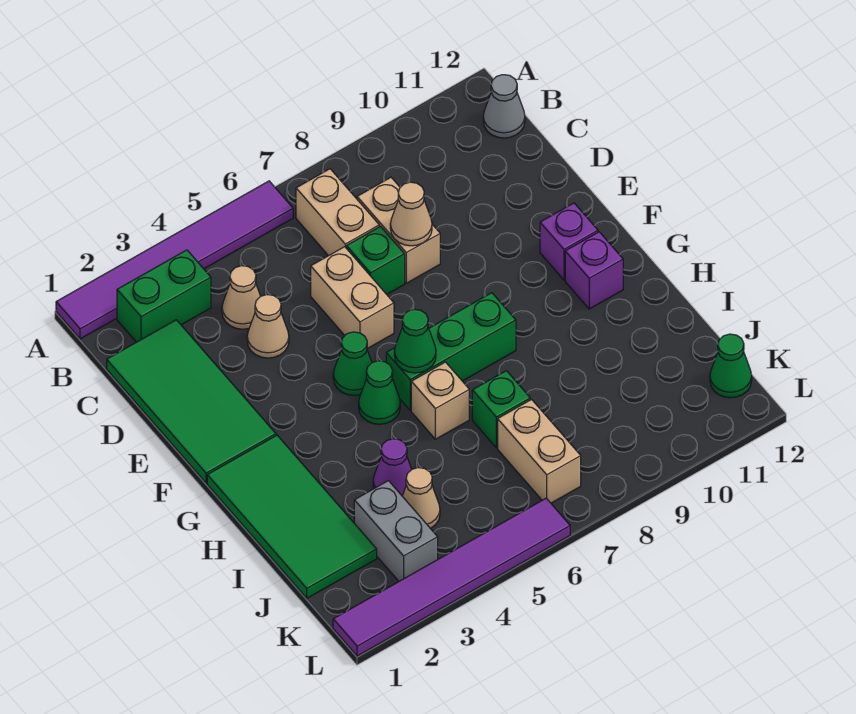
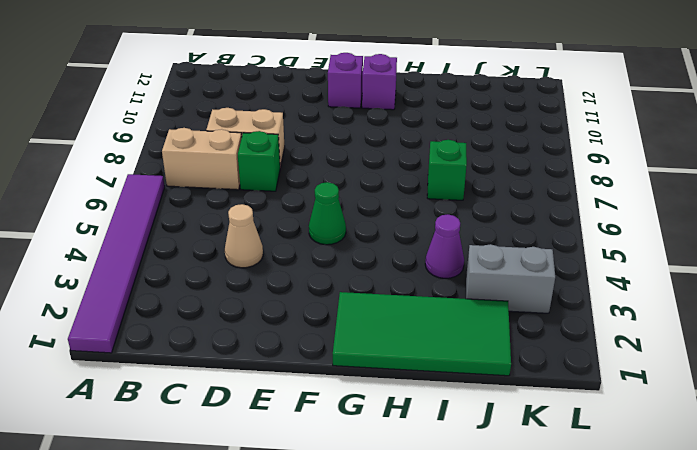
none -> green brick B2:B3 level 1
none -> grey cone B12 level 1
none -> green tile C1:F2 level 1

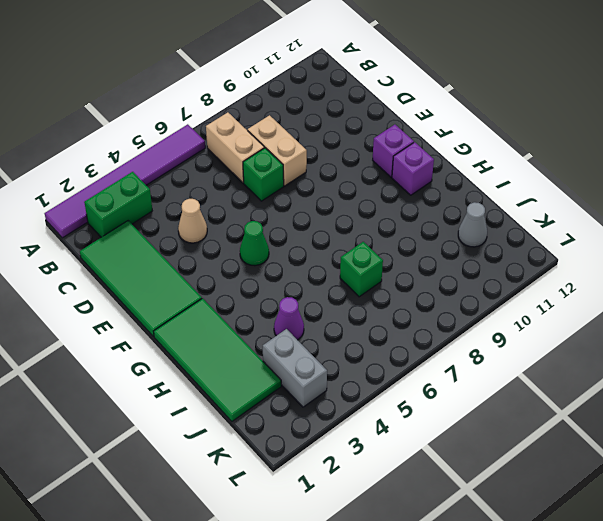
grey cone J11 level 1 -> grey cone B12 level 1
none -> tan cone C4 level 1
none -> tan brick D6:E6 level 1
none -> green cone G5 level 1

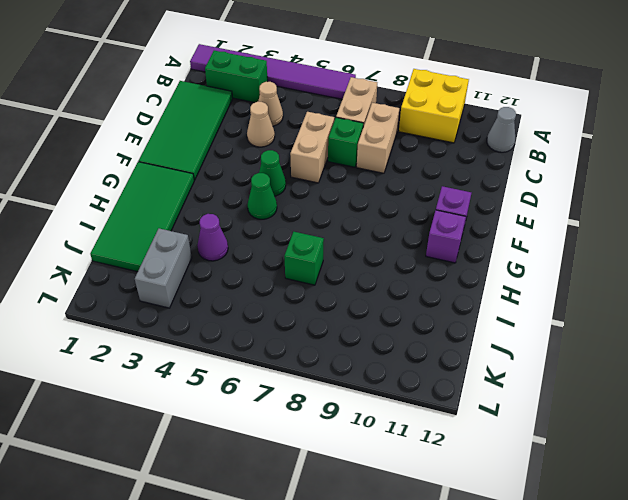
yellow brick A9:B10 level 1 -> none
none -> green brick G6:G8 level 1
none -> tan brick H6 level 1
none -> tan cone J4 level 1

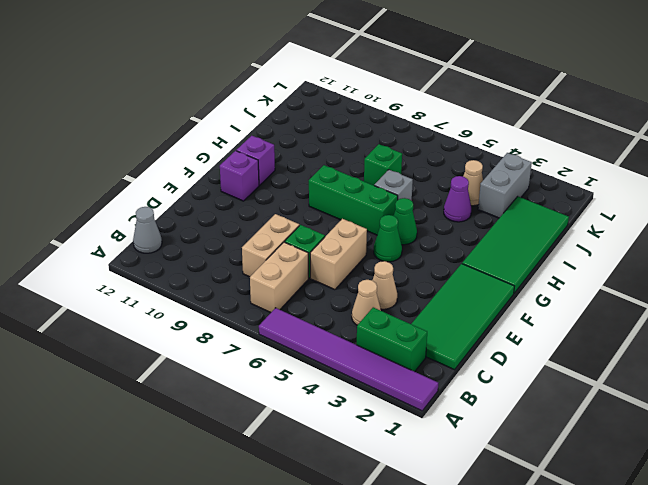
grey brick H6 level 1 -> tan brick H6 level 1
none -> tan brick J7:K7 level 1
none -> green cone K12 level 1
none -> purple tile L1:L6 level 1

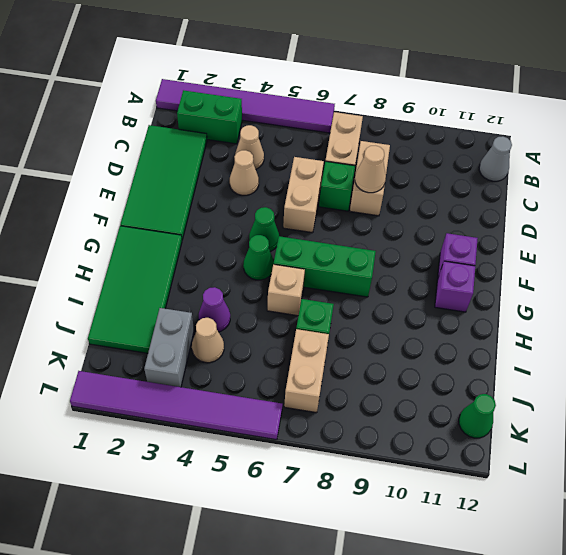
none -> green cone G6 level 2

